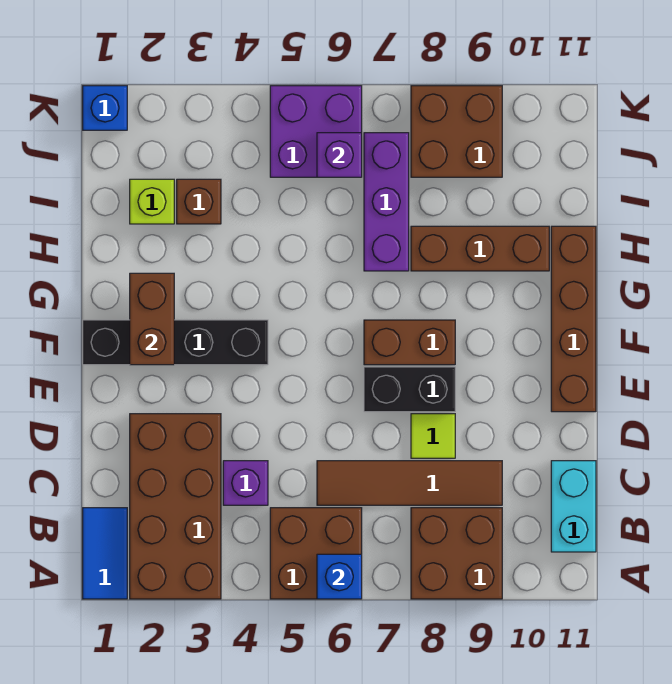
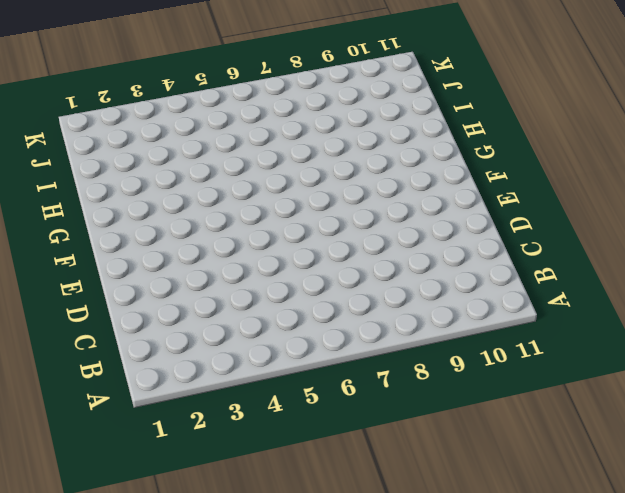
none -> blue tile A1:B1 level 1
none -> brown brick A2:D3 level 1
none -> brown brick A5:B6 level 1

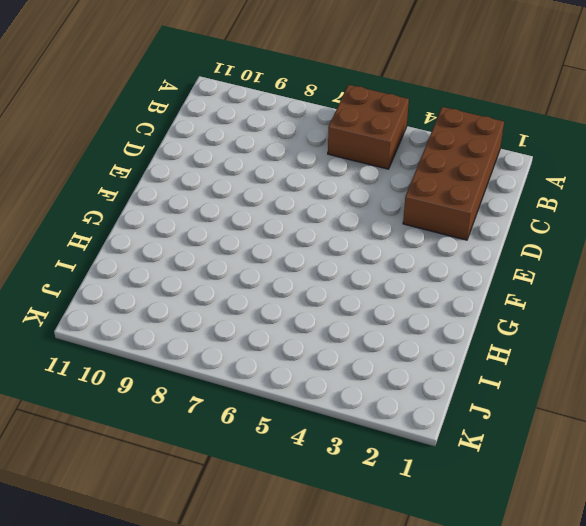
none -> blue tile A1:B1 level 1
none -> brown brick A8:B9 level 1
none -> cyan brick B11:C11 level 1

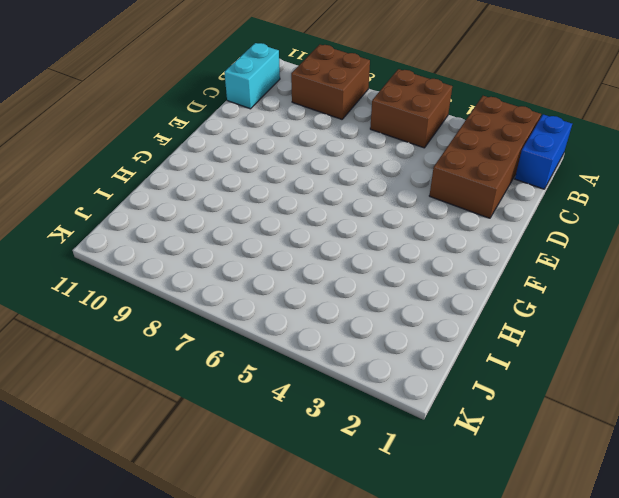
blue brick A1:B1 level 1 -> blue tile A1:B1 level 1
none -> purple brick C4 level 1
none -> brown tile C6:C9 level 1
none -> lime tile D8 level 1

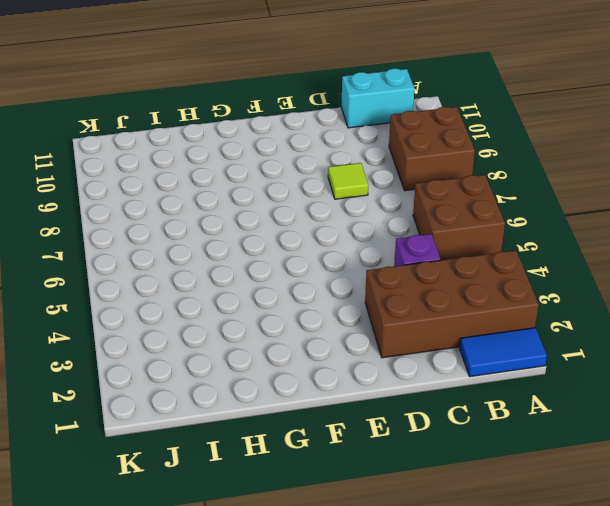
none -> brown tile C6:C9 level 1
none -> black brick E7:E8 level 1
none -> brown brick E11:H11 level 1

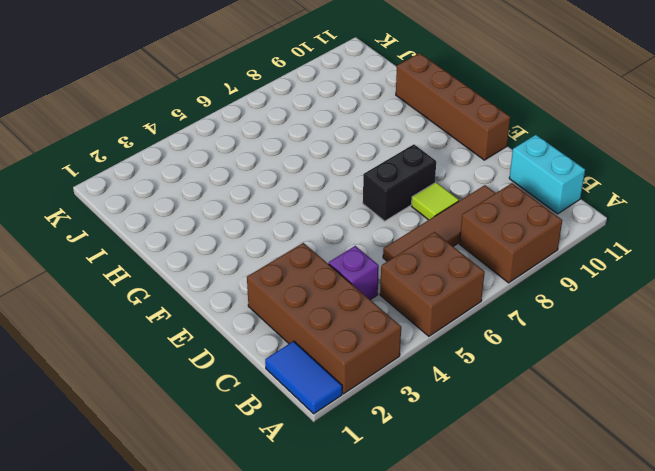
none -> black brick F1:F4 level 1
none -> brown brick F7:F8 level 1
none -> purple brick H7:J7 level 1

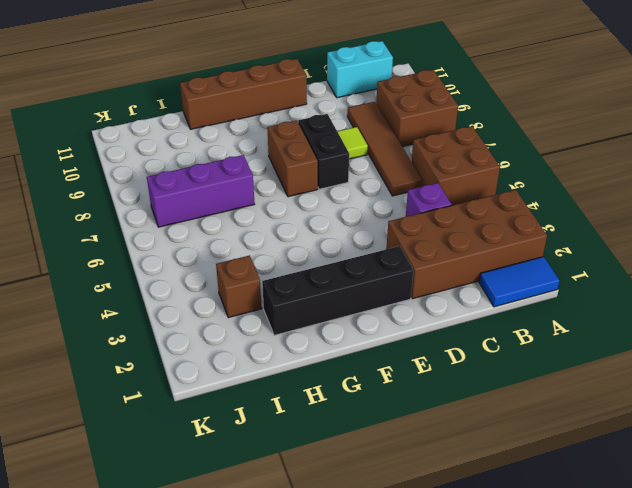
black brick E2:H2 level 1 -> black brick F1:F4 level 1
none -> brown brick H8:H10 level 1
none -> lime brick I2 level 1
none -> purple brick J5:K6 level 1

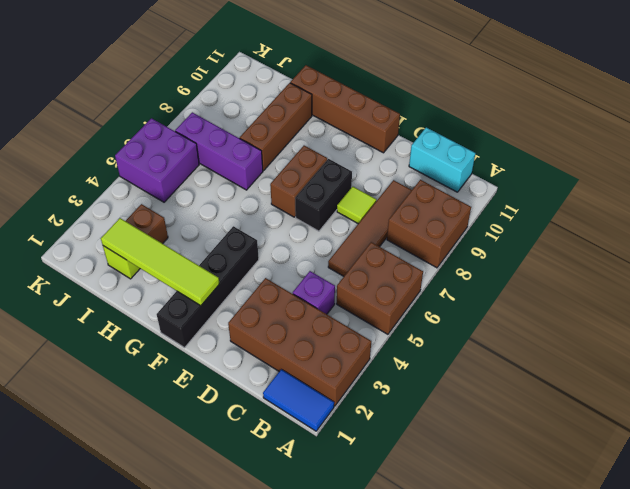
lime tile F2:I2 level 2 -> brown brick F2:G2 level 2
none -> brown brick J8:K9 level 1
none -> blue brick K1 level 1
none -> blue brick A6 level 2

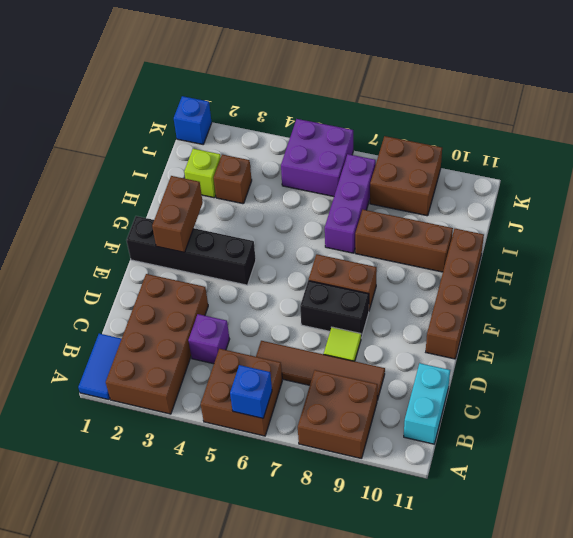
none -> purple brick J6 level 2

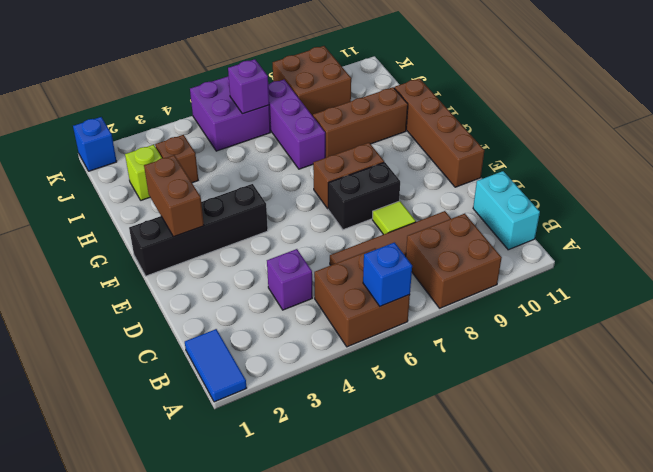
none -> brown brick A2:D3 level 1

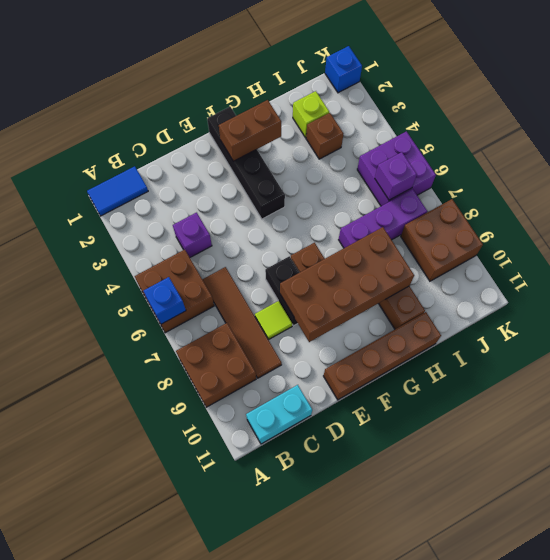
brown brick E8:H9 level 2 -> brown brick A2:D3 level 1

